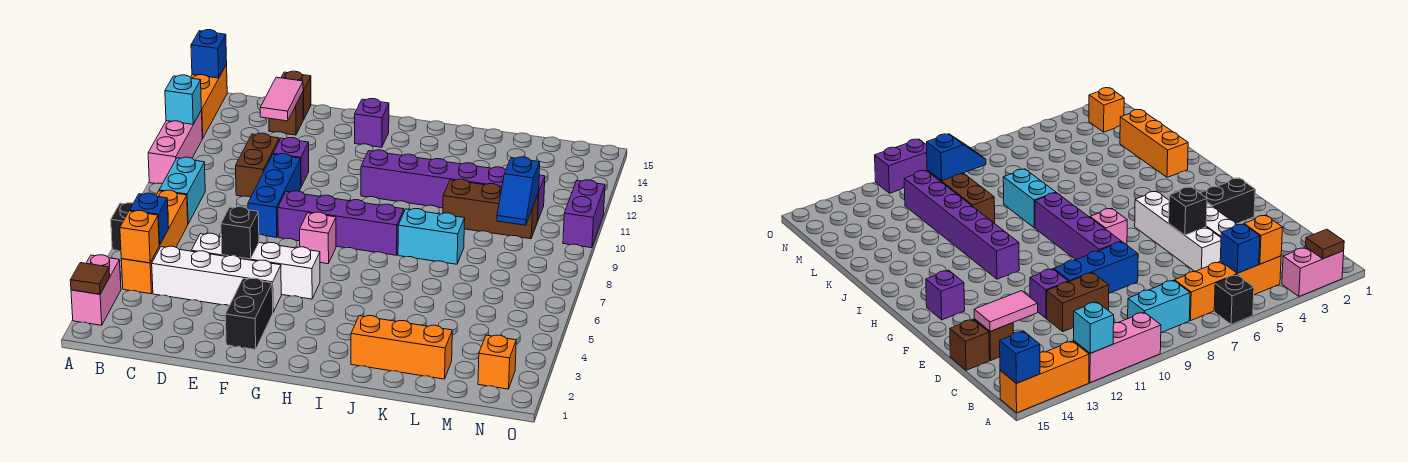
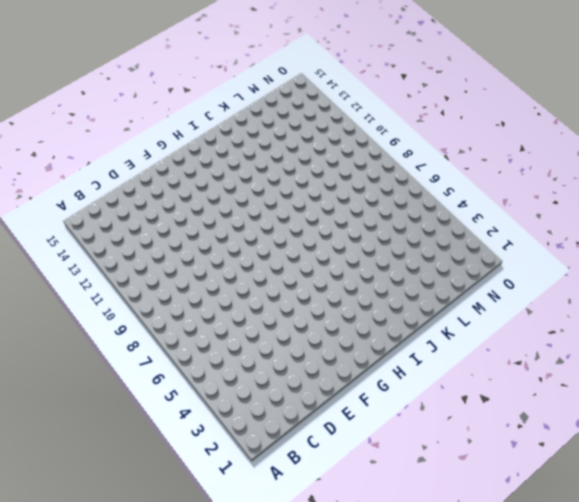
none -> pink brick A2:A3 level 1
none -> black brick A6 level 1
none -> pink brick A10:A12 level 1
none -> orange brick A13:A15 level 1

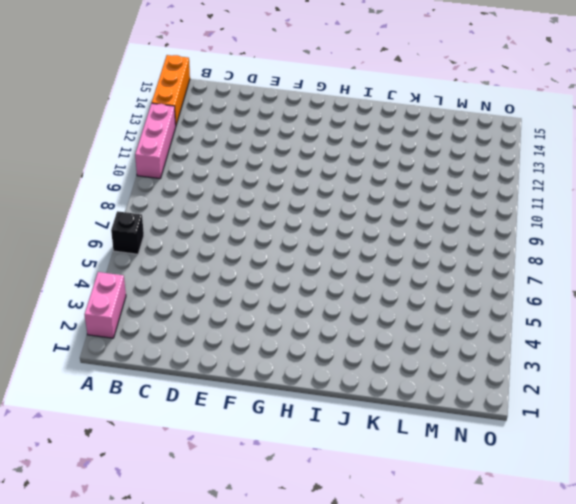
none -> orange brick B4:B7 level 1
none -> cyan brick B8:B9 level 1
none -> white brick C4:F4 level 1
none -> white brick D5:G5 level 1

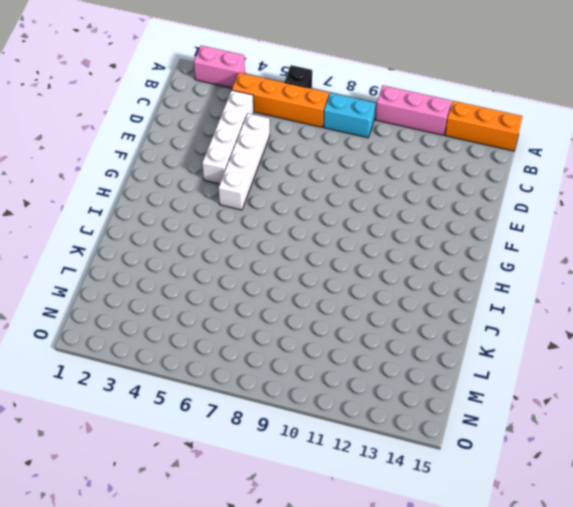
none -> brown brick D10:D11 level 1
none -> brown brick D14 level 1
none -> brown brick D15 level 1
none -> blue brick E8:E10 level 1

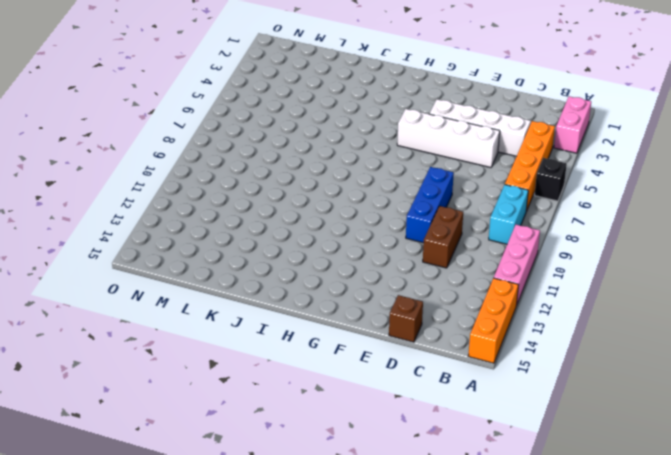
none -> brown brick D14 level 1
none -> purple brick E11 level 1
none -> black brick F2:F3 level 1
none -> purple brick F8:I8 level 1

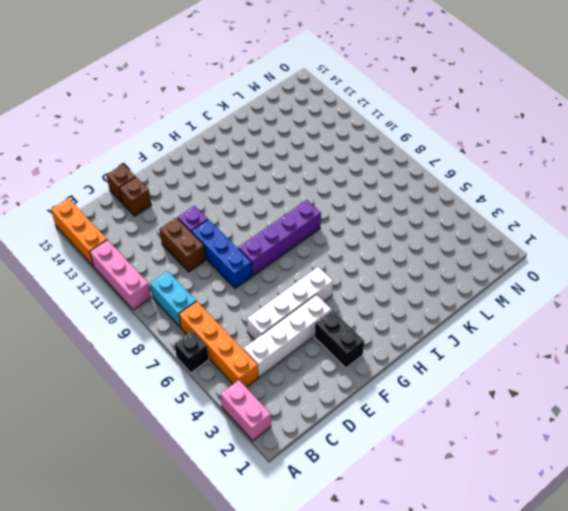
none -> pink brick G7 level 1
none -> purple brick G14 level 1
none -> purple brick H11:M11 level 1
none -> orange brick J2:L2 level 1

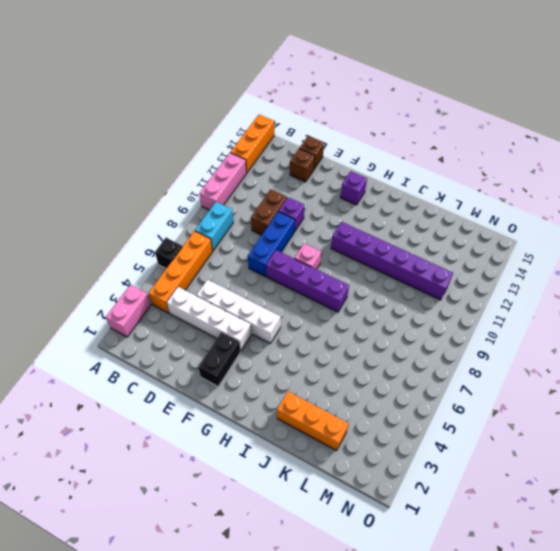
pink brick G9 level 1 -> pink brick G7 level 1
none -> cyan brick J8:K8 level 1
none -> brown brick K10:M10 level 1
none -> orange brick N2 level 1
none -> purple brick O10:O11 level 1

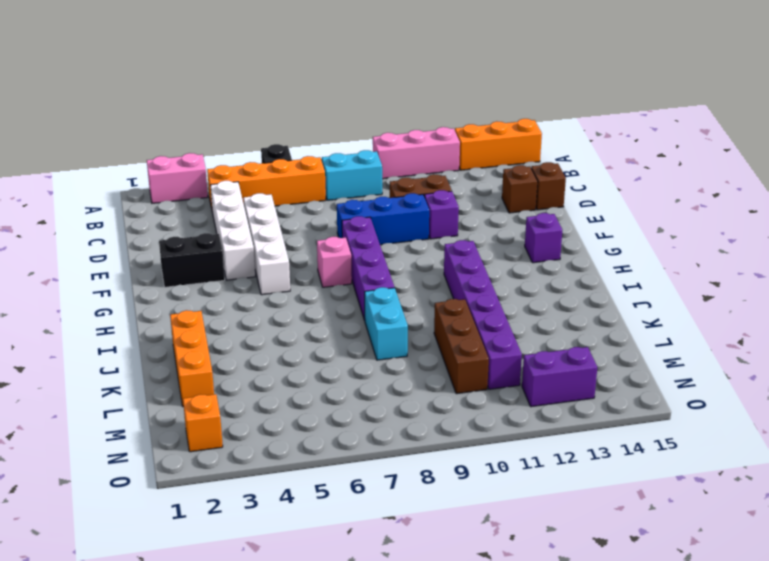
purple brick N12:N13 level 1 -> purple brick O10:O11 level 1
none -> brown tile A2 level 2
none -> cyan brick A12 level 2
none -> blue brick A15 level 2
none -> orange brick B4 level 2

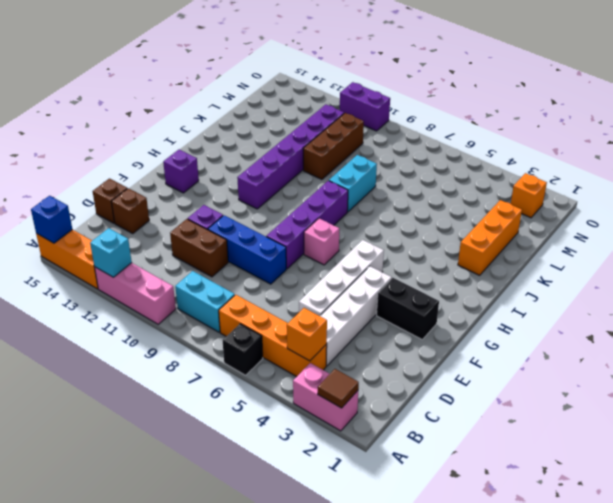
none -> blue brick B5 level 2
none -> pink tile D13:D14 level 2
none -> black brick E5 level 2
none -> blue slope M9:M10 level 2 top 10

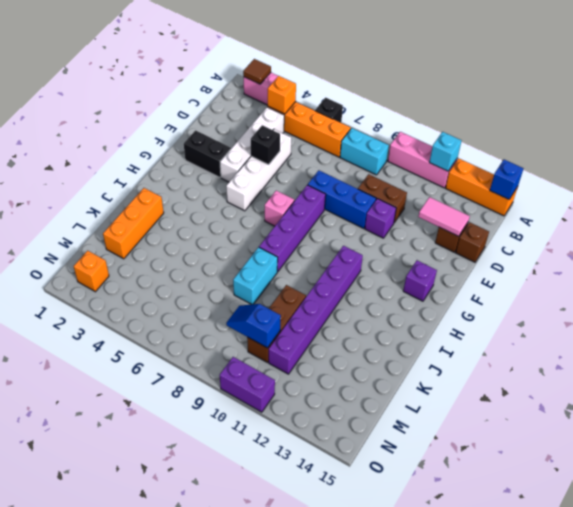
none -> blue brick B5 level 2

